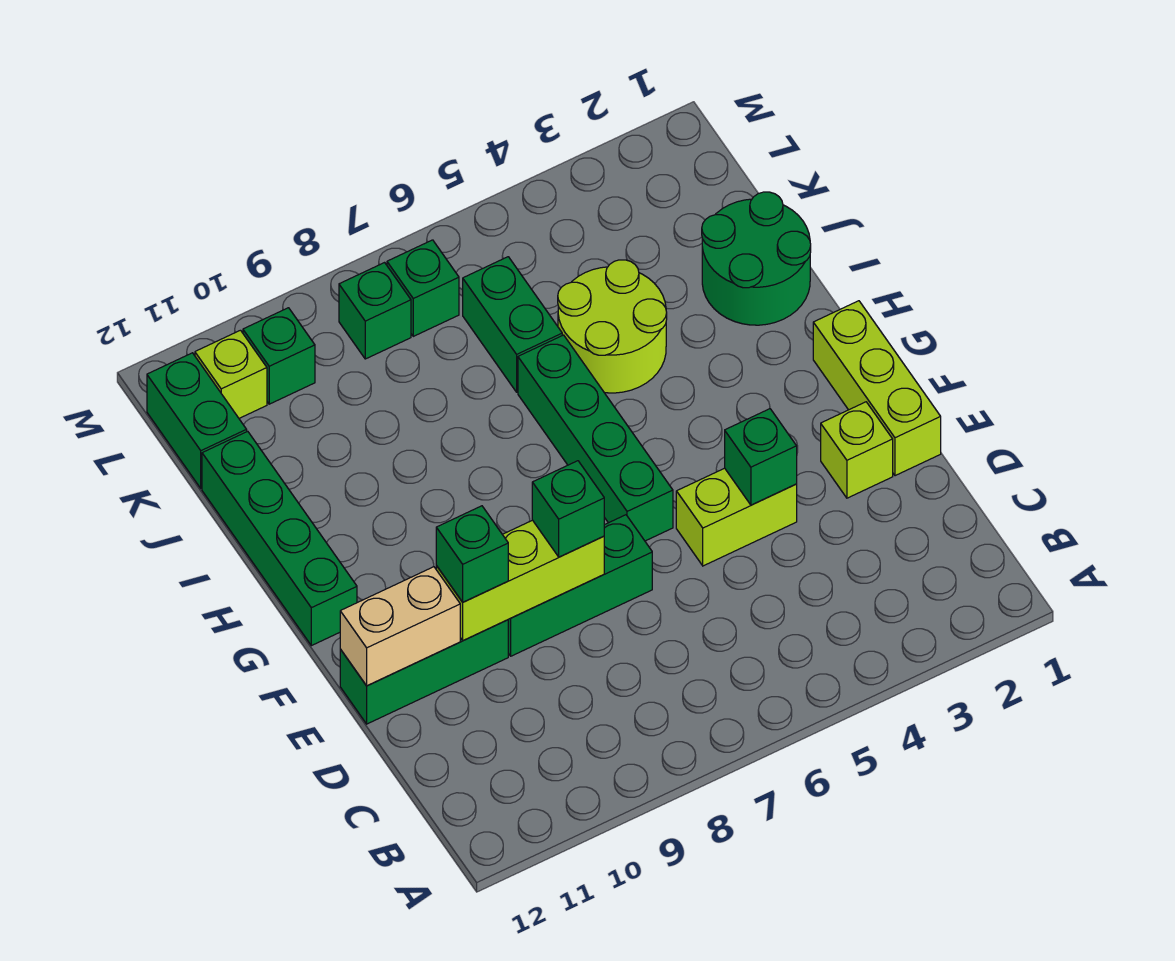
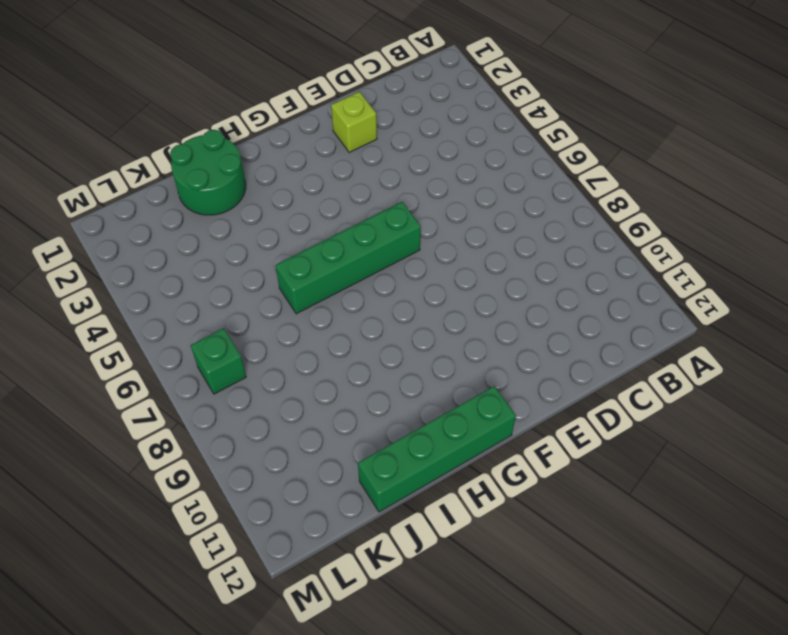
none -> lime brick E1:G1 level 1
none -> lime brick E4:E5 level 1
none -> green brick E7:E9 level 1

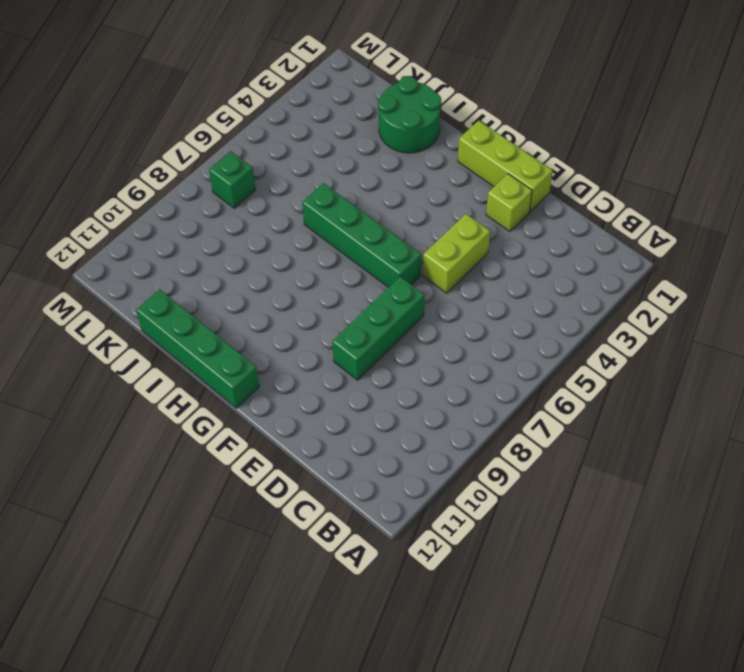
none -> green brick E10:E12 level 1
none -> lime round brick I4:J5 level 1
none -> green brick J6:K6 level 1

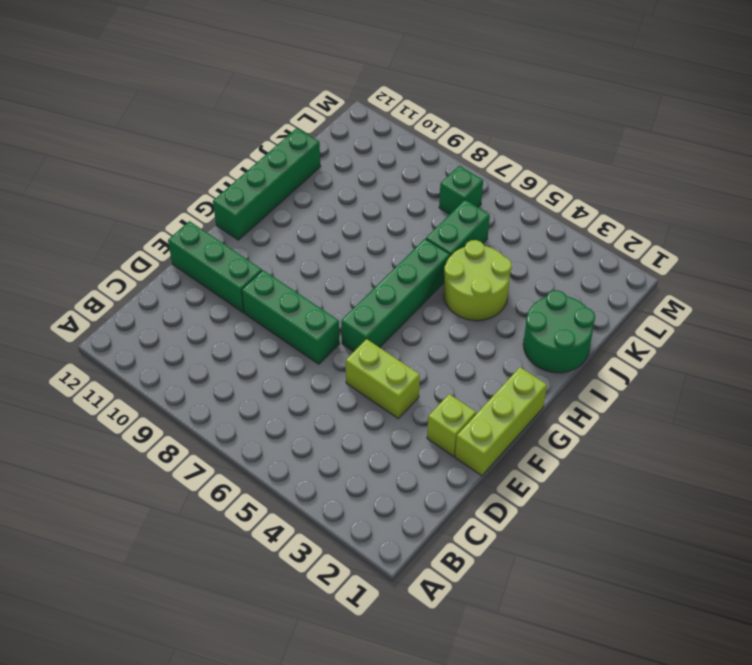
none -> green brick K12:L12 level 1
none -> green brick L8 level 1
none -> green brick L10 level 1

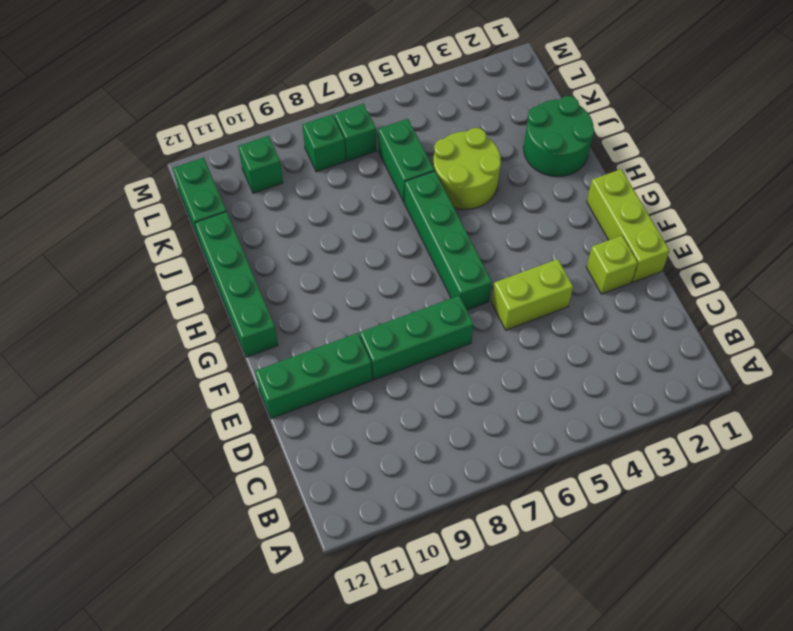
none -> lime brick L11 level 1
none -> green brick E4 level 2
none -> lime brick E8:E10 level 2

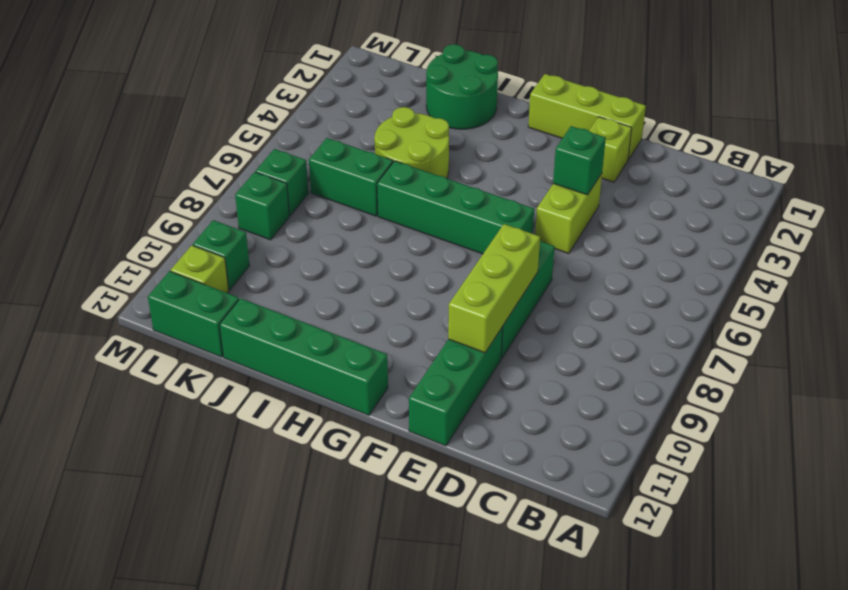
none -> tan brick E11:E12 level 2
none -> green brick E8 level 3
none -> green brick E10 level 3

